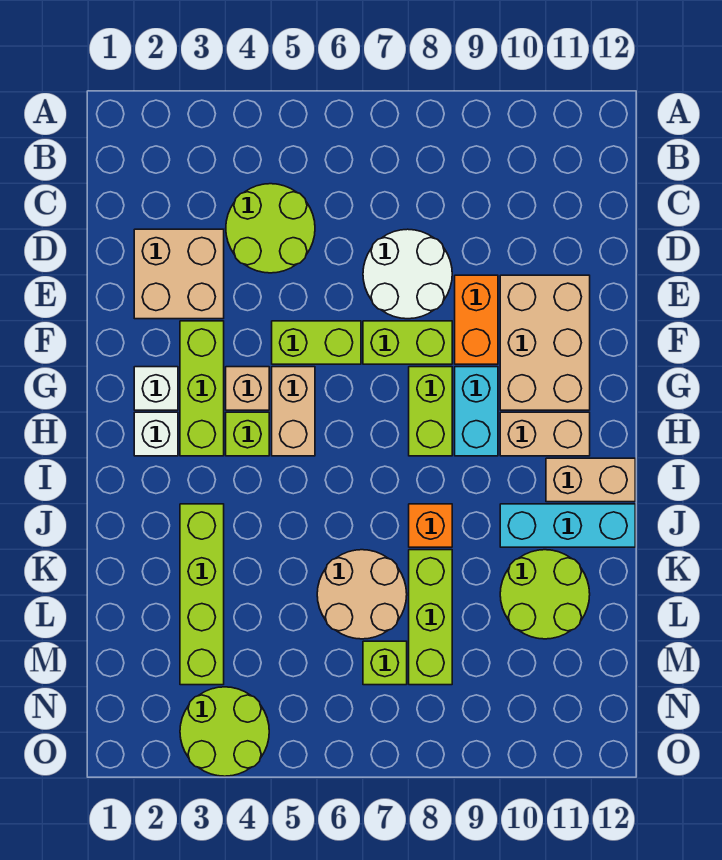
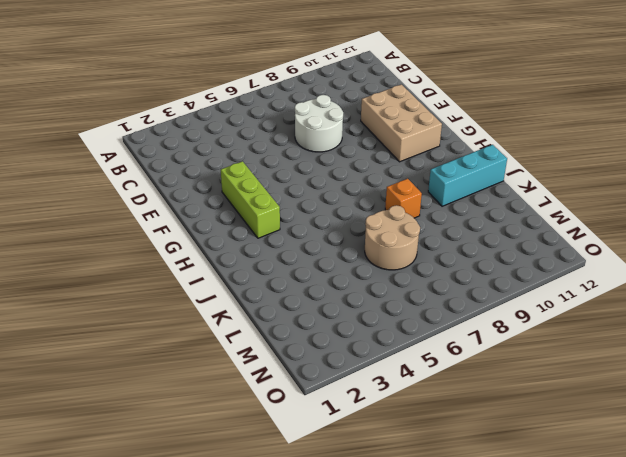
none -> lime round brick C4:D5 level 1
none -> tan brick D2:E3 level 1
none -> orange brick E9:F9 level 1

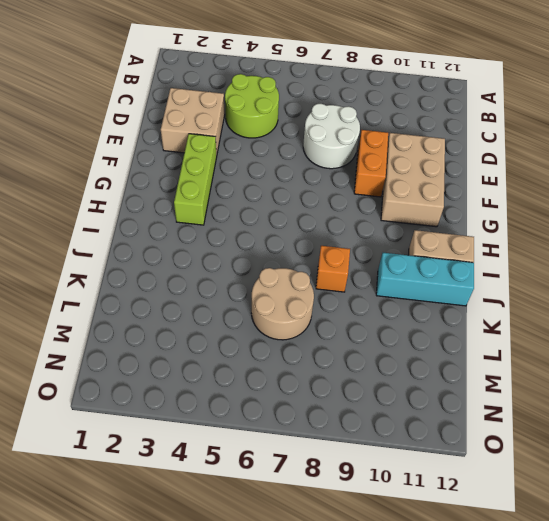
none -> lime brick F5:F6 level 1
none -> lime brick F7:F8 level 1
none -> white brick G2 level 1

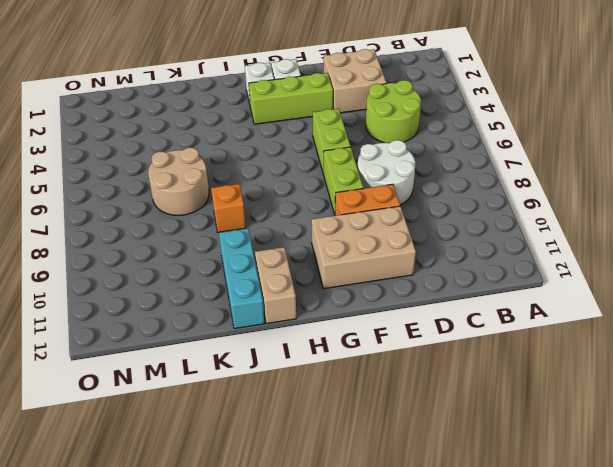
none -> tan brick G4 level 1
none -> tan brick G5:H5 level 1
none -> lime brick G8:H8 level 1

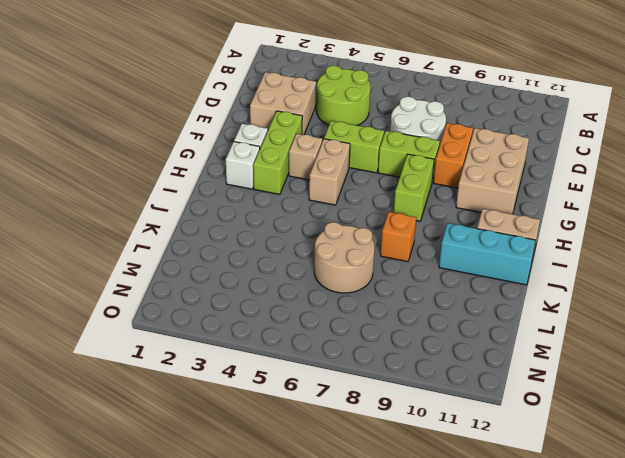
none -> cyan brick G9:H9 level 1
none -> lime brick H4 level 1
none -> tan brick H10:H11 level 1

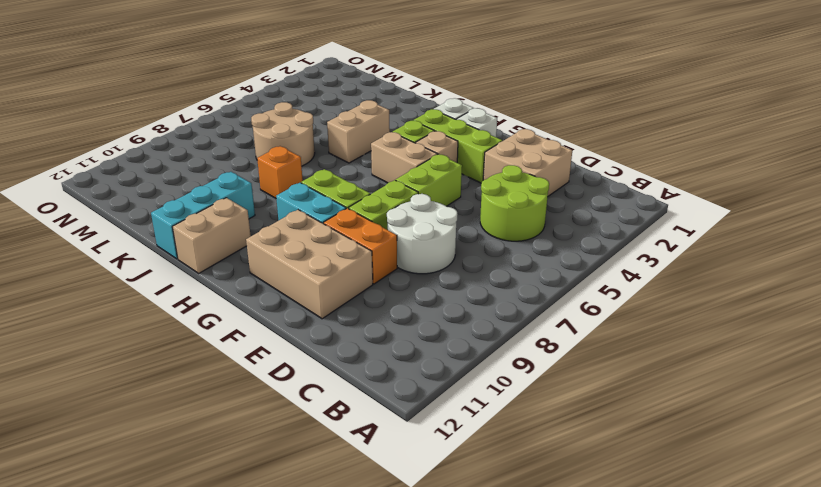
tan brick J4:J5 level 1 -> tan brick H10:H11 level 1
none -> lime brick J3:M3 level 1
none -> lime brick K8:M8 level 1
none -> lime round brick K10:L11 level 1

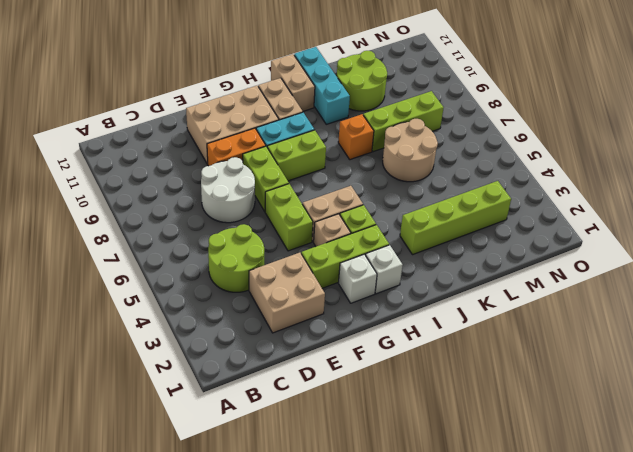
none -> lime brick M7 level 1
none -> lime round brick N3:O4 level 1

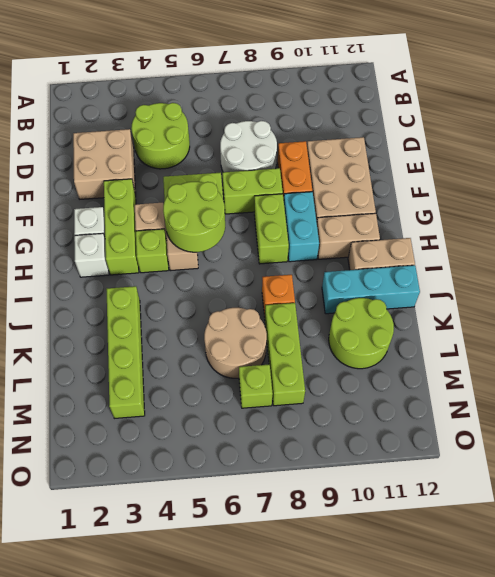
lime round brick G5:H6 level 2 -> lime round brick N3:O4 level 1

